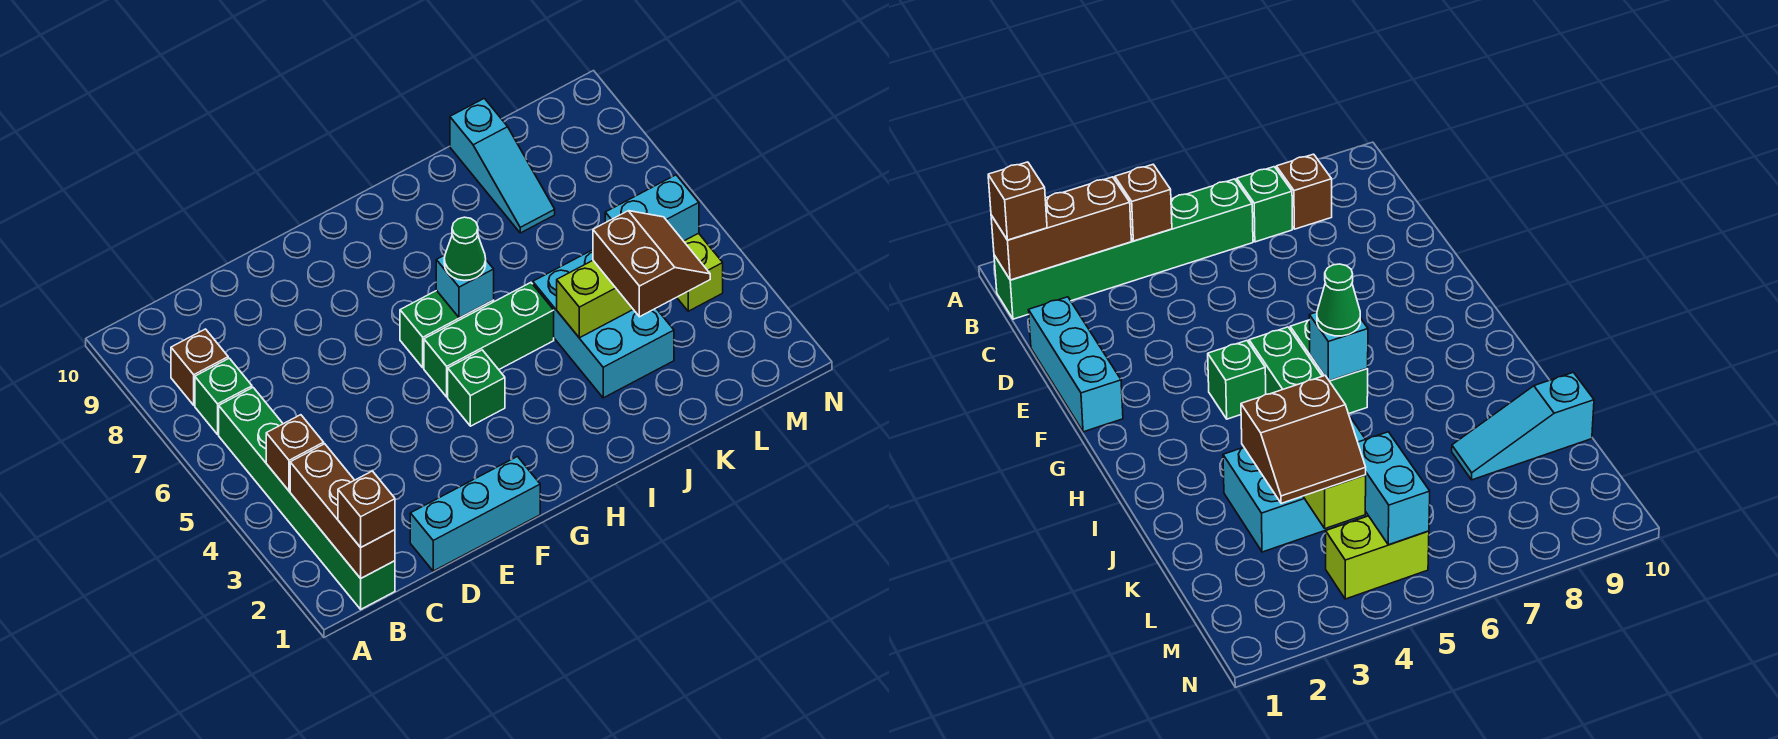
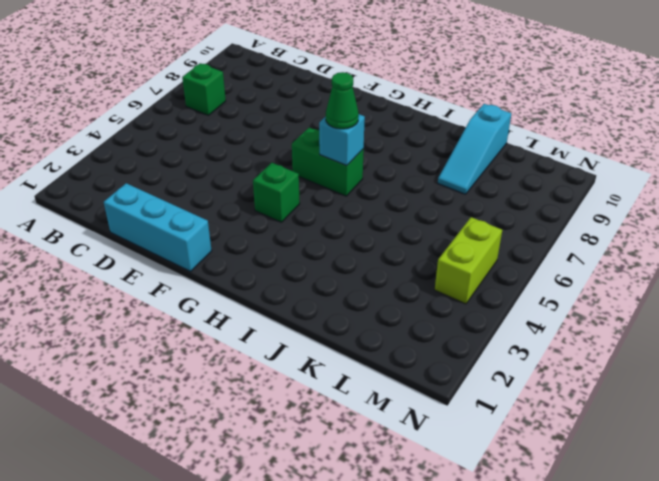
none -> green brick B1:B6 level 1
none -> brown brick B8 level 1
none -> green brick G5:I5 level 1

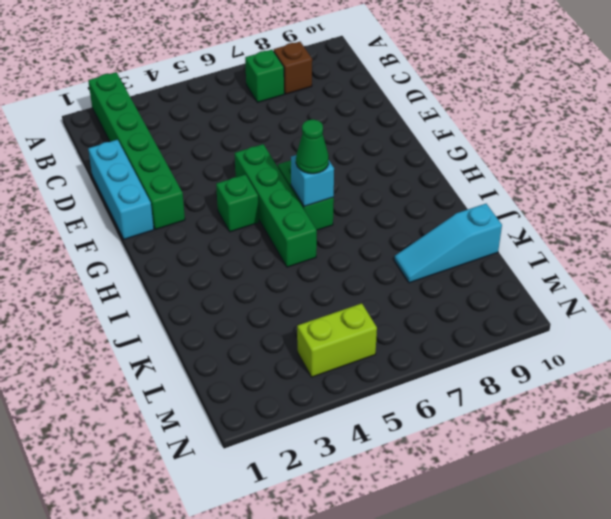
green brick A2:F2 level 1 -> green brick B1:B6 level 1
green brick F5:I5 level 1 -> green brick G5:I5 level 1
none -> cyan brick J3:K5 level 1
none -> brown brick B1:B3 level 2
none -> brown brick B4 level 2

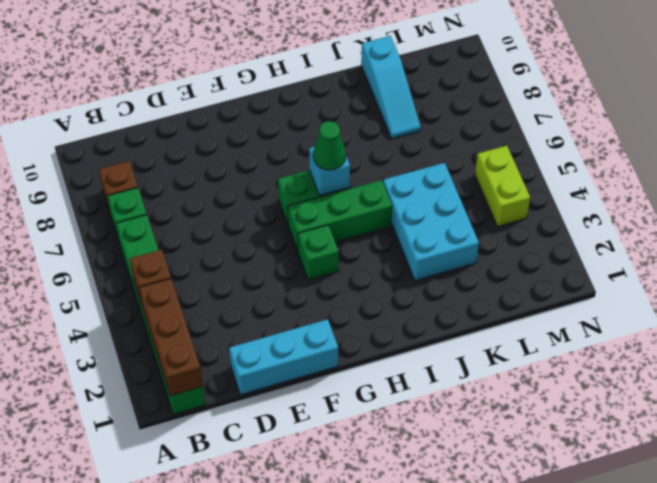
none -> lime brick J4:L4 level 2
none -> cyan brick L5:M5 level 2
none -> brown brick B1 level 3

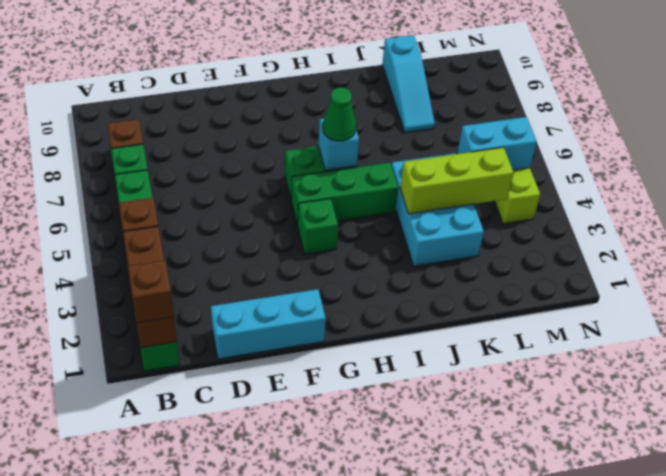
none -> brown slope K3:L4 level 3 top K

